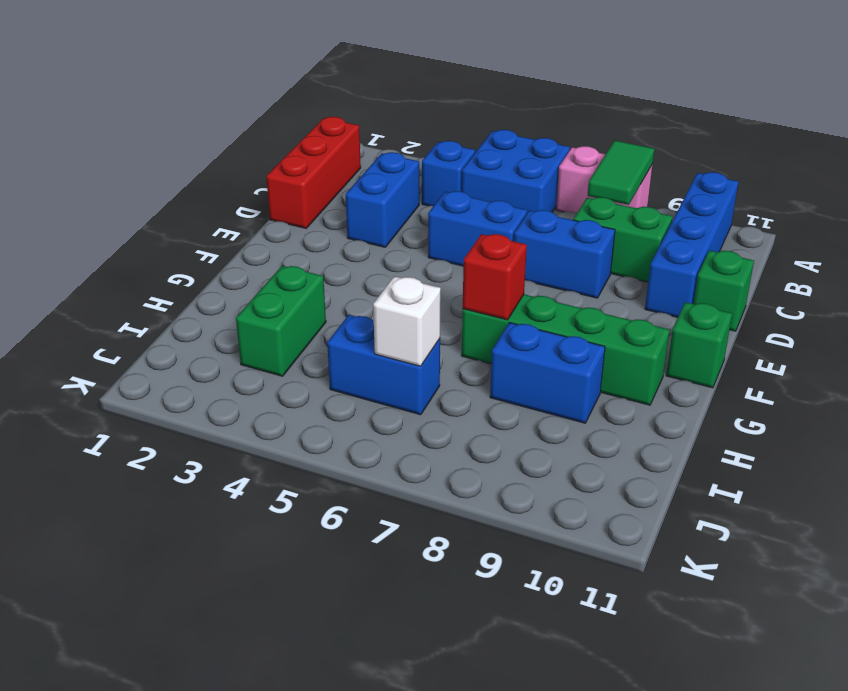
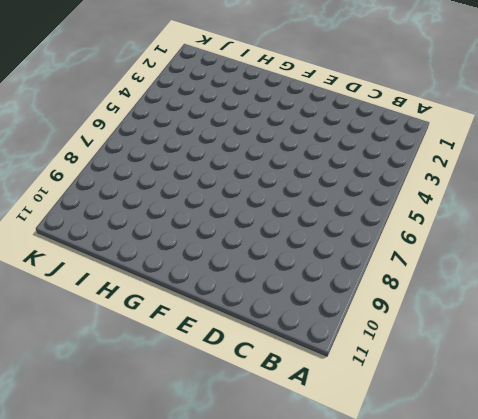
none -> blue brick A5:B6 level 1
none -> pink brick A7:A8 level 1
none -> blue brick A10:D10 level 1

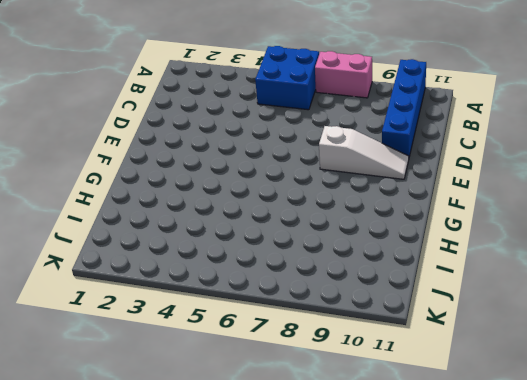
white slope E8:E10 level 1 top 8 -> none
none -> red brick B1:D1 level 1
none -> blue brick B4 level 1
none -> blue brick C3:D3 level 1

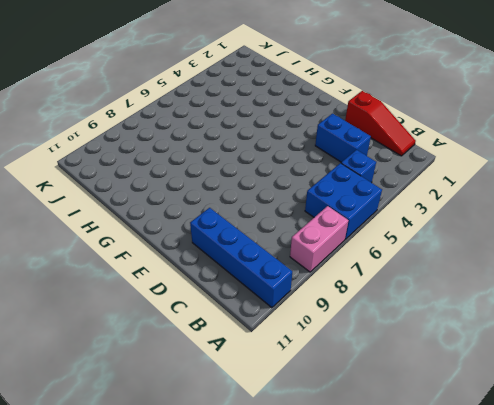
red slope B1:D1 level 1 top D -> red brick B1:D1 level 1
none -> green brick C8:C9 level 1
none -> blue brick D5:D6 level 1
none -> blue brick D7:D8 level 1

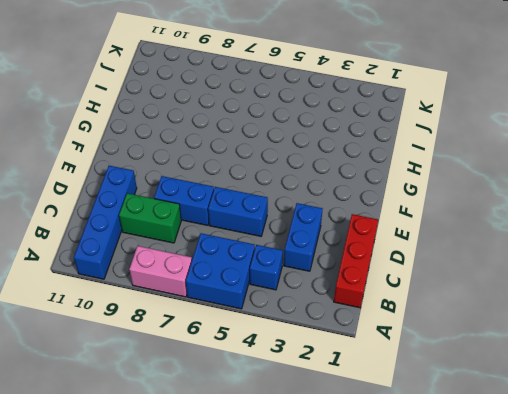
none -> green brick D11 level 1
none -> green brick F11 level 1
none -> green brick G7:G10 level 1

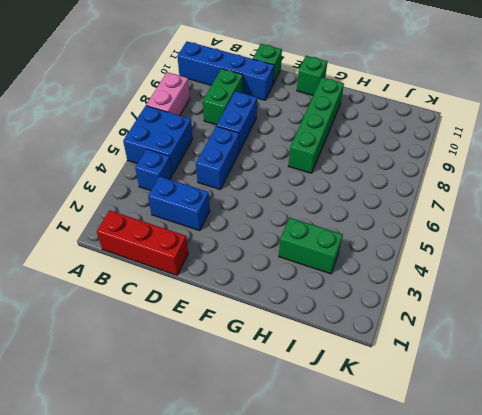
none -> blue brick H8:H9 level 1
none -> blue brick I5:I6 level 1
none -> green tile A8:B8 level 2

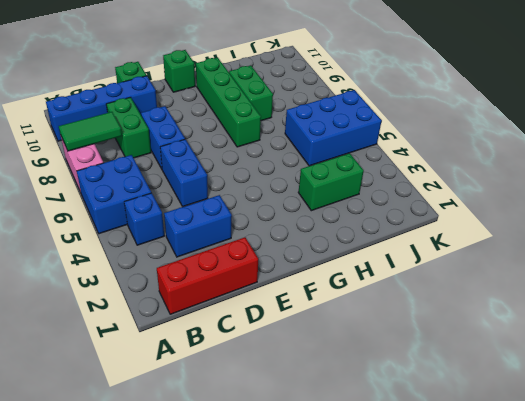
green brick H8:H9 level 1 -> blue brick H8:H9 level 1
blue brick I5:K6 level 1 -> blue brick I5:I6 level 1
none -> red brick G7 level 2
none -> white brick I6 level 2

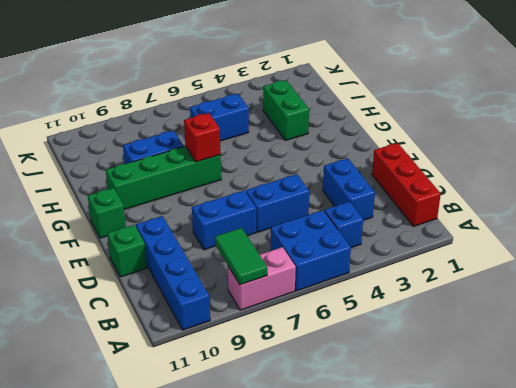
none -> green brick C8:C9 level 1
none -> white brick I6 level 2

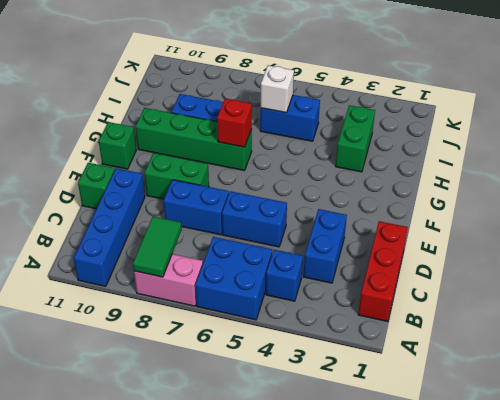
green brick E8:E9 level 1 -> green brick C8:C9 level 1

